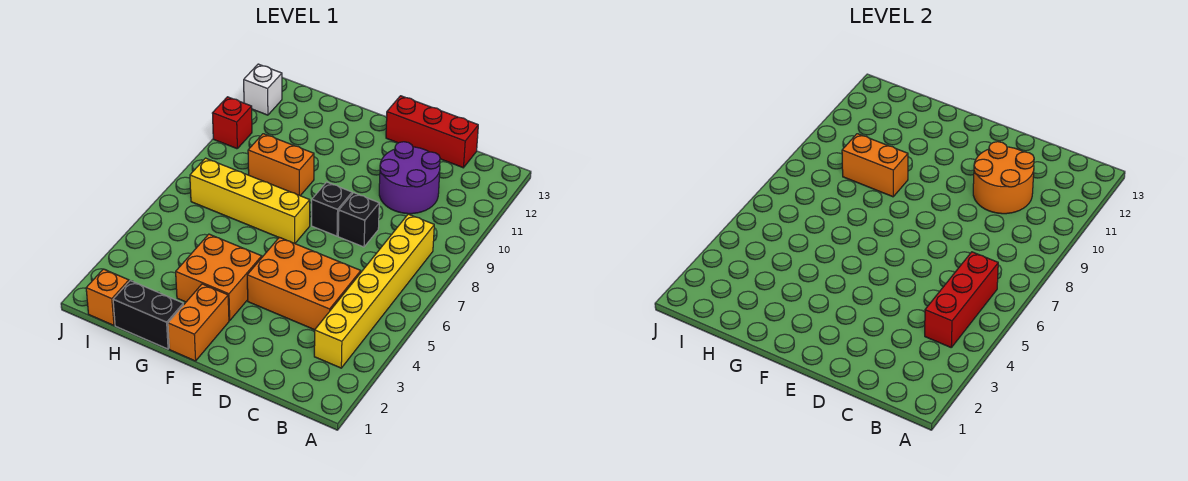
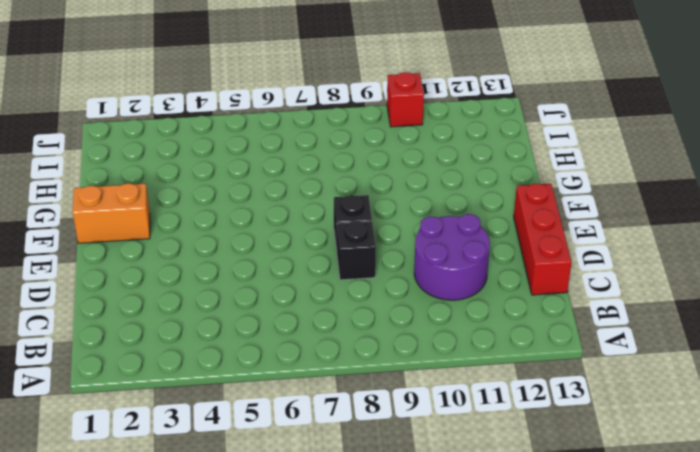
none -> yellow brick B3:B8 level 1
none -> orange brick C4:E5 level 1
none -> orange brick F3:G4 level 1

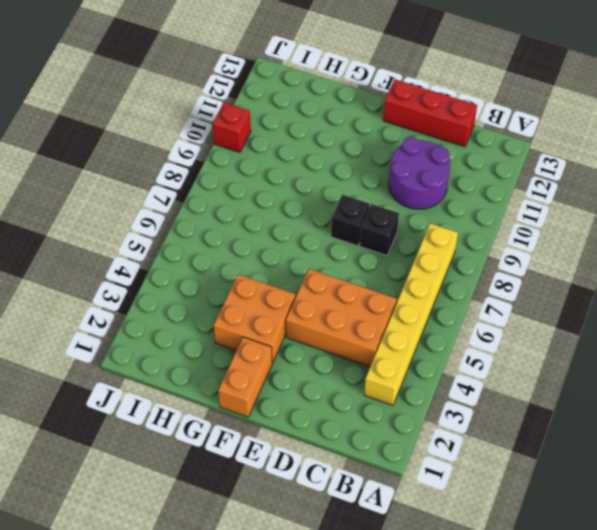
none -> yellow brick F7:I7 level 1
none -> black brick G1:H1 level 1
none -> orange brick G9:H9 level 1

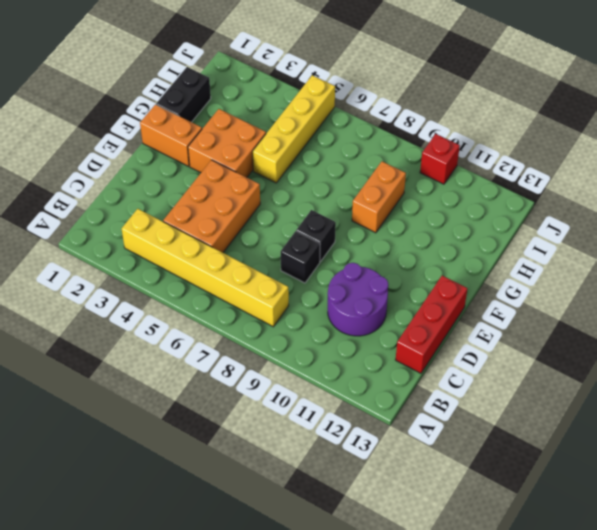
yellow brick G5:J5 level 1 -> yellow brick F7:I7 level 1
none -> orange brick I1 level 1
none -> white brick J12 level 1
none -> red brick B4:B6 level 2

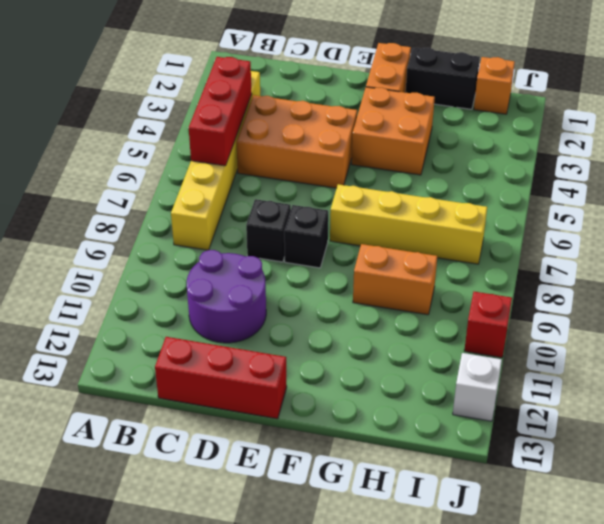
none -> orange round brick C10:D11 level 2
none -> orange brick G9:H9 level 2

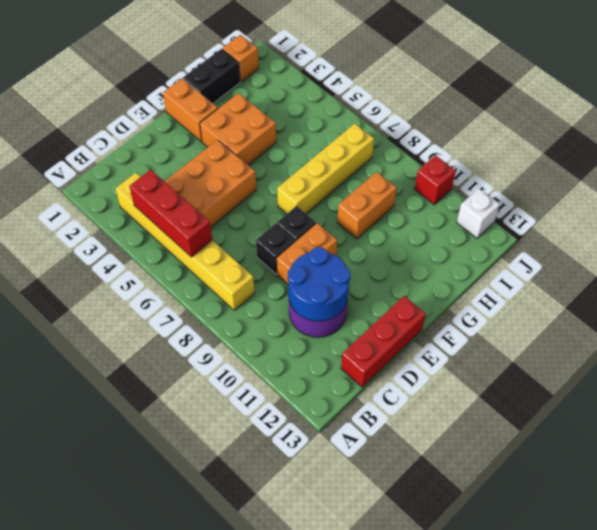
blue round brick C10:D11 level 2 -> orange round brick C10:D11 level 2
orange brick D9:E9 level 1 -> orange brick G9:H9 level 2

